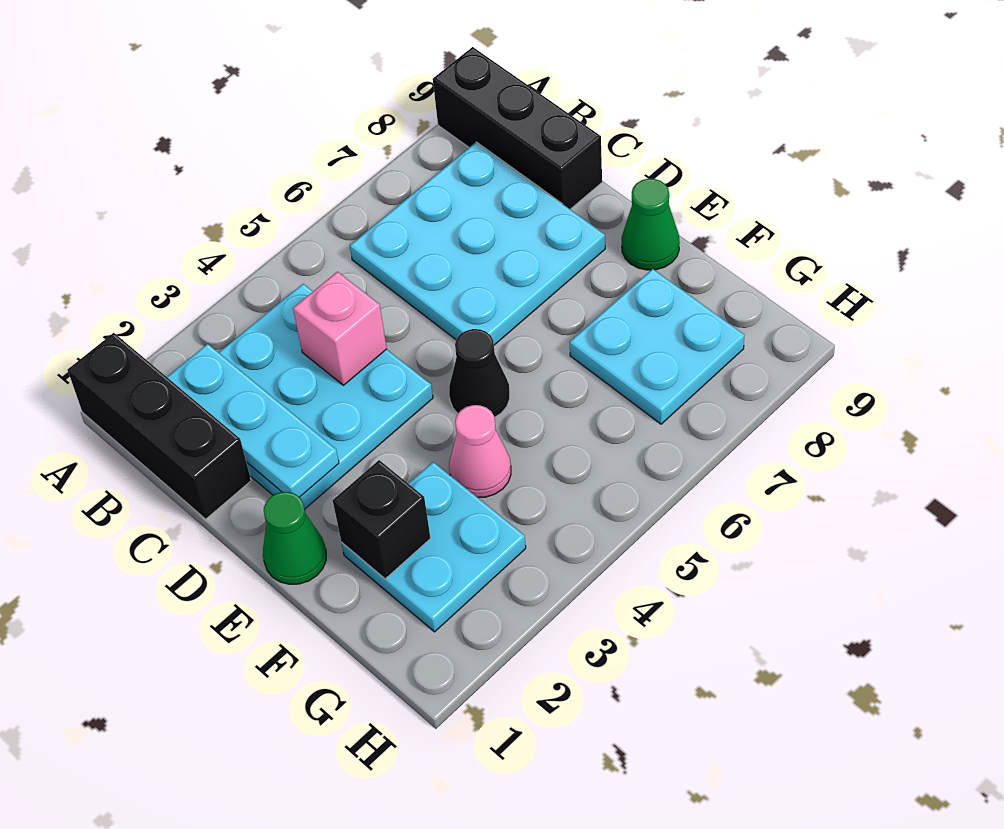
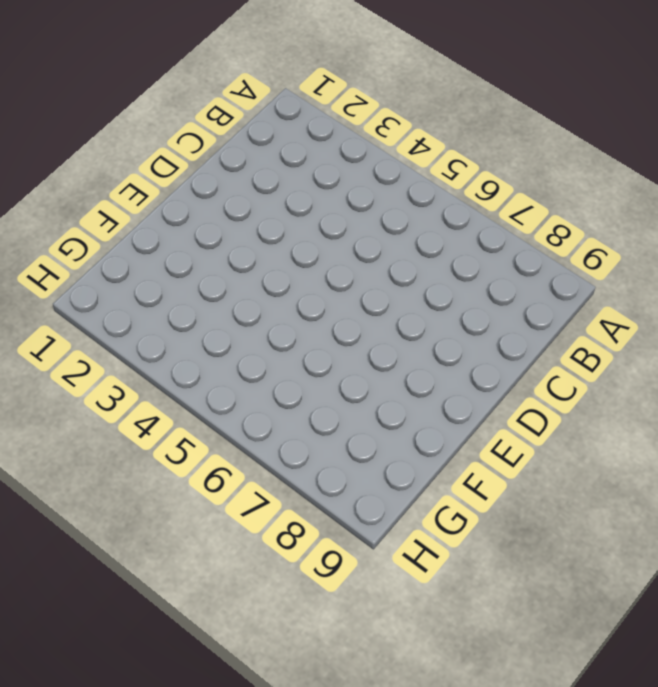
none -> black brick A1:C1 level 1
none -> black brick A9:C9 level 1
none -> cyan plate B2:D4 level 1

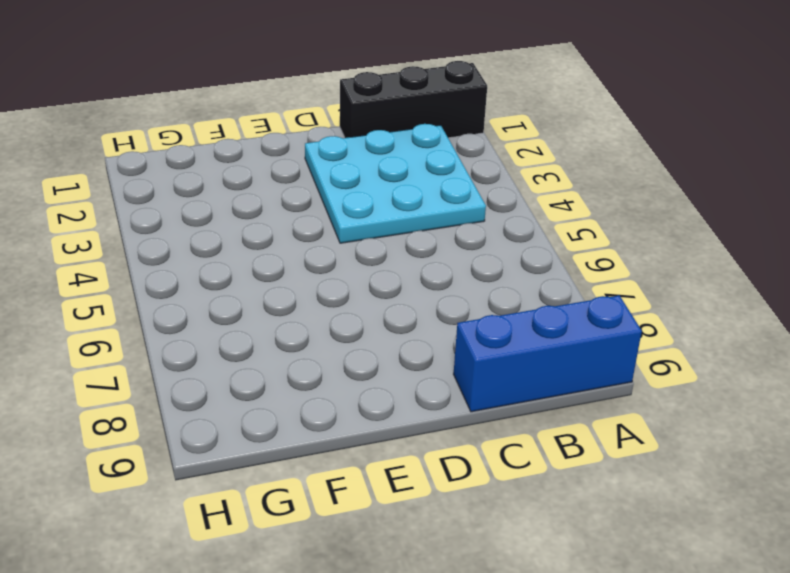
blue brick A9:C9 level 1 -> black brick A9:C9 level 1
none -> cyan plate B6:D8 level 1
none -> green cone E1 level 1
none -> black cone E5 level 1

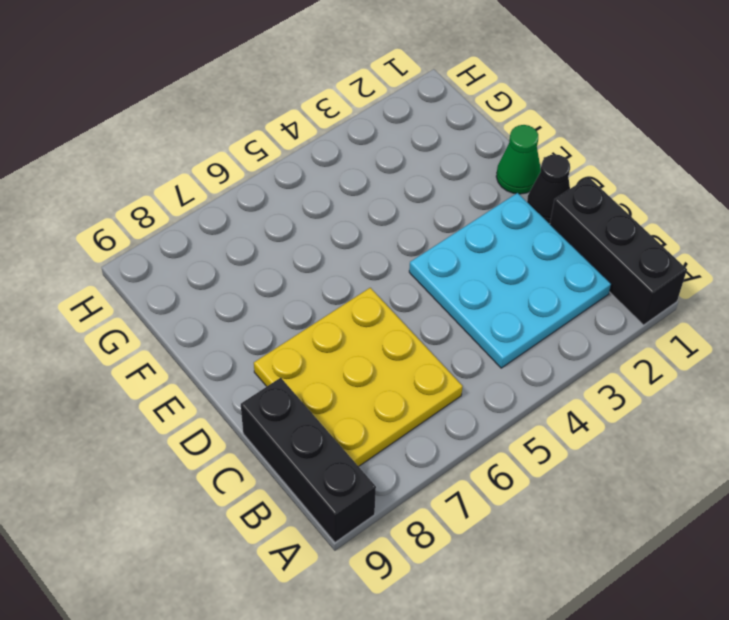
yellow plate B6:D8 level 1 -> cyan plate B6:D8 level 1
black cone D1 level 1 -> black cone E5 level 1
none -> green cone E9 level 1
none -> cyan plate F2:G3 level 1
none -> pink cone F4 level 1

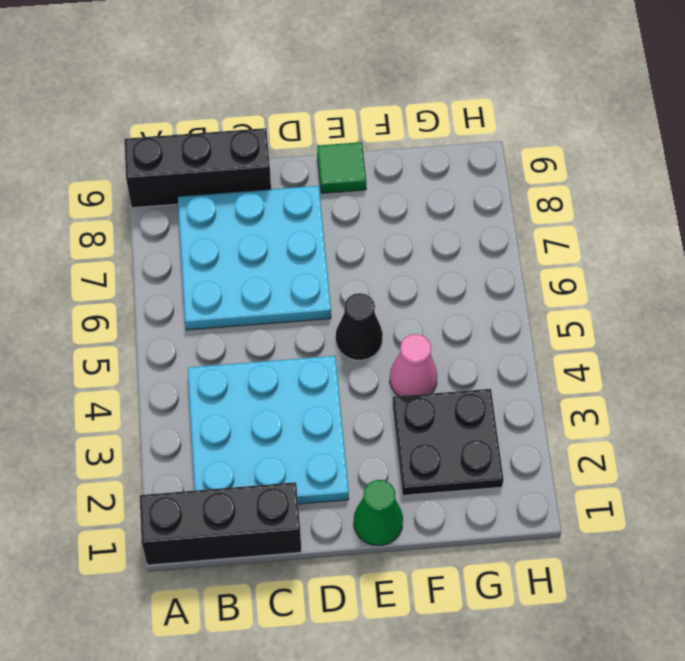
green tile E9 level 1 -> green cone E9 level 1
black plate F2:G3 level 1 -> cyan plate F2:G3 level 1
none -> cyan plate F7:G8 level 1
none -> cyan plate B2:D2 level 2
none -> pink brick C4 level 2

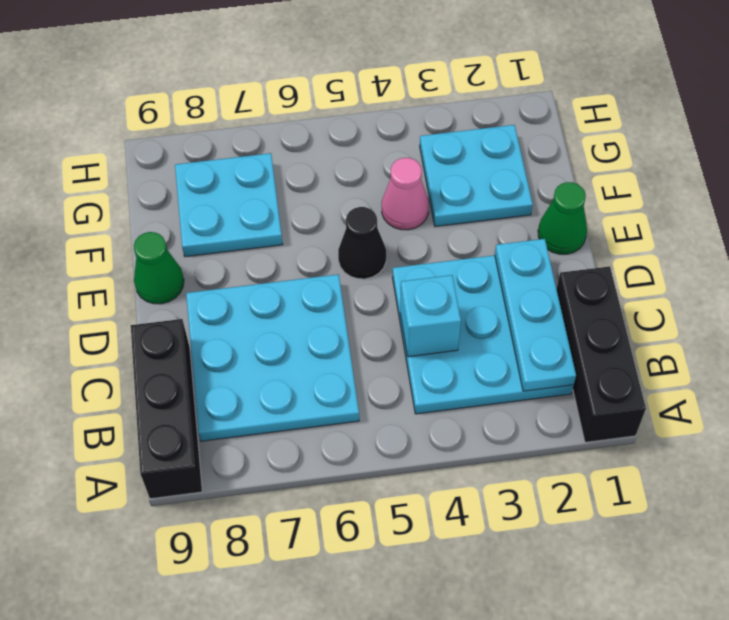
cyan brick C4 level 2 -> pink brick C4 level 2
none -> black brick F2 level 2

